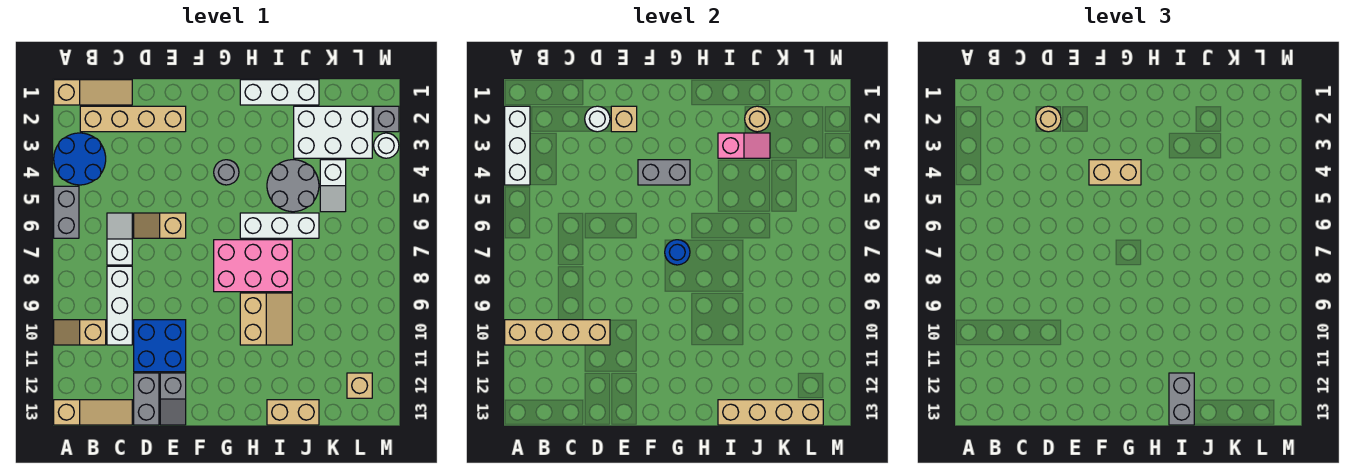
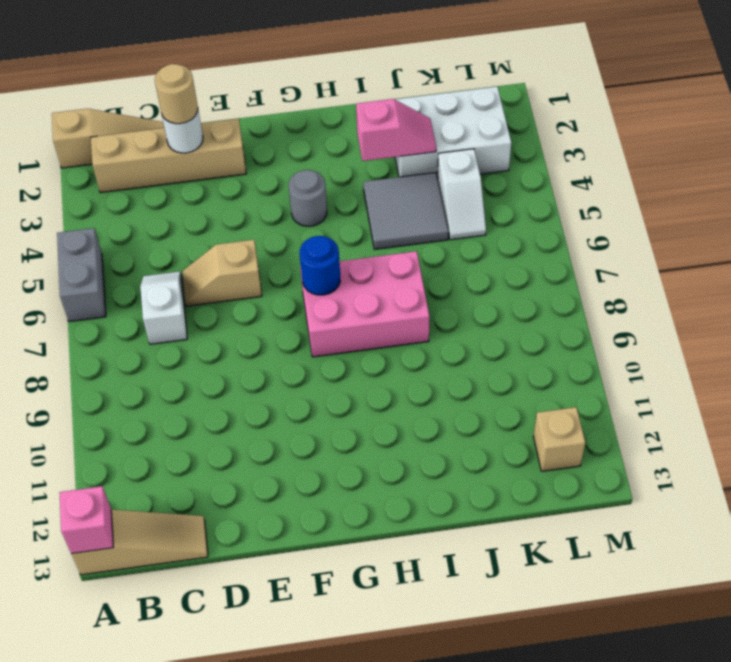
pink brick A13 level 2 -> none
grey tile I4:J5 level 1 -> grey round brick I4:J5 level 1
none -> blue round brick A3:B4 level 1
none -> tan slope A10:B10 level 1 top B
none -> white brick C8:C10 level 1
none -> blue brick D10:E11 level 1

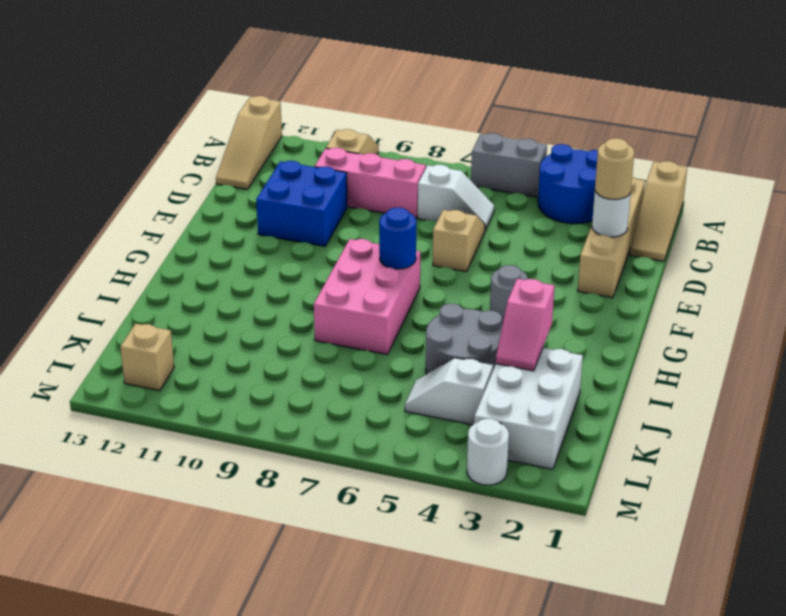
pink brick C8:C10 level 1 -> white brick C8:C10 level 1
none -> grey brick D12:D13 level 1
none -> grey slope E12:E13 level 1 top 12
none -> white brick H1:J1 level 1
none -> white brick H6:J6 level 1

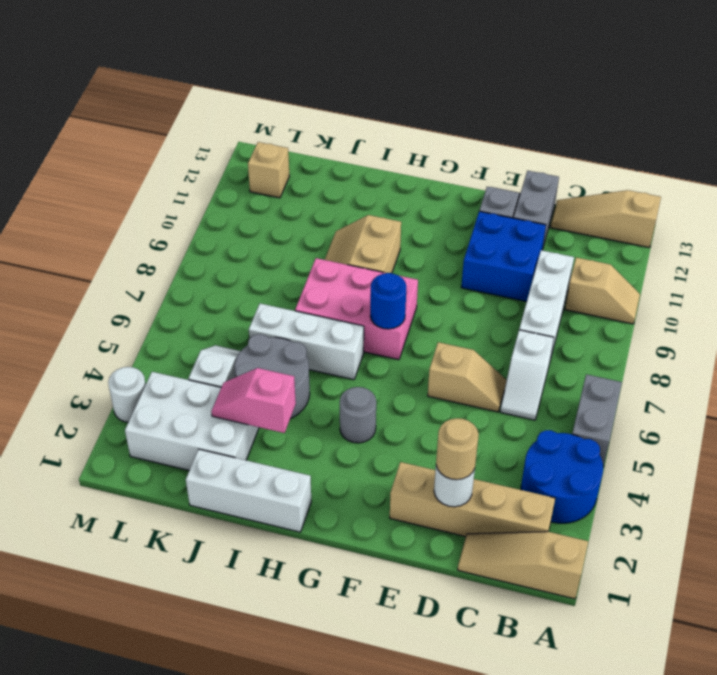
none -> tan brick I13:J13 level 1
none -> grey brick M2 level 1
none -> white brick A2:A4 level 2
none -> tan brick A10:D10 level 2

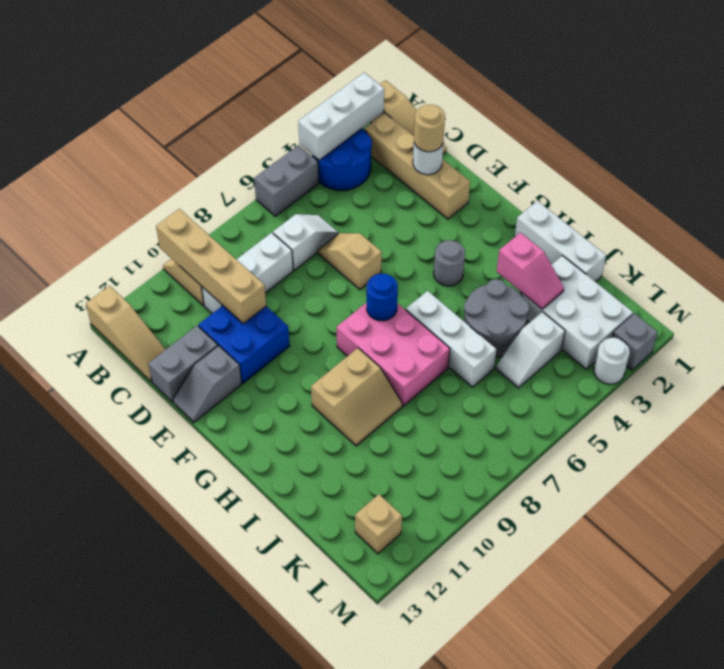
none -> tan brick I13:J13 level 1
none -> tan brick E2 level 2
none -> grey brick F4:G4 level 2
none -> tan brick I13:L13 level 2

